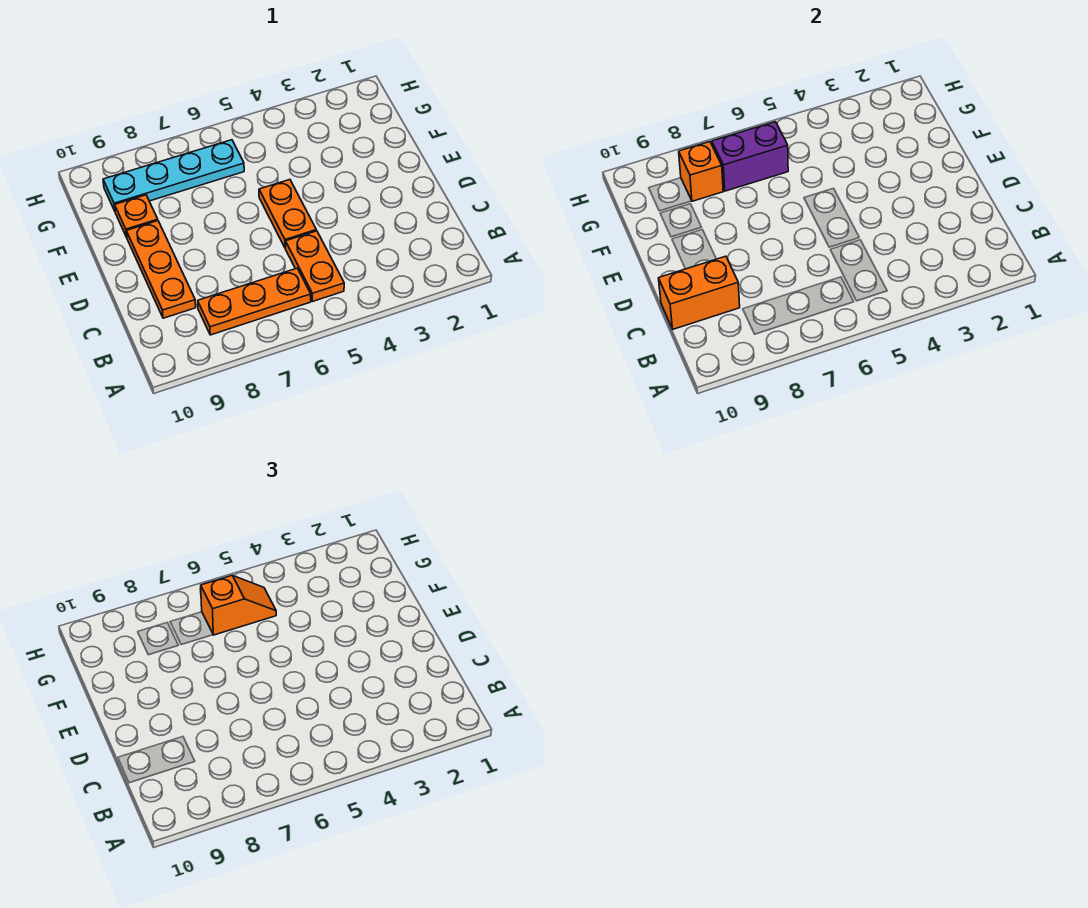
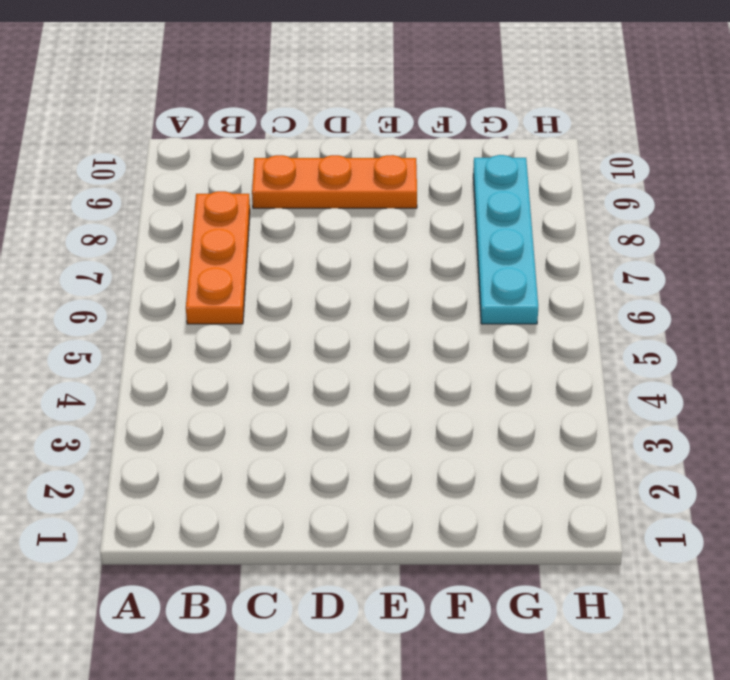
none -> orange plate B5:C5 level 1
none -> orange plate D5:E5 level 1

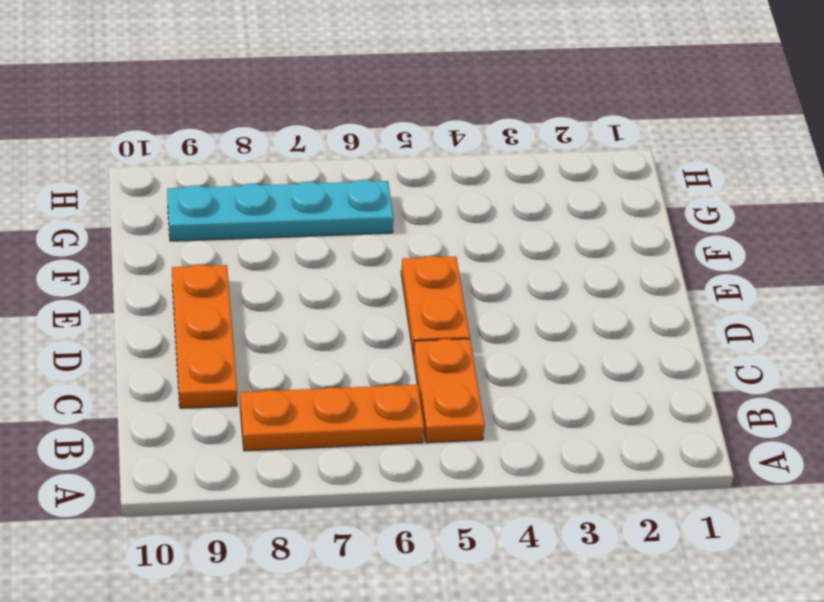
none -> orange plate F9 level 1
none -> orange brick C9:C10 level 2

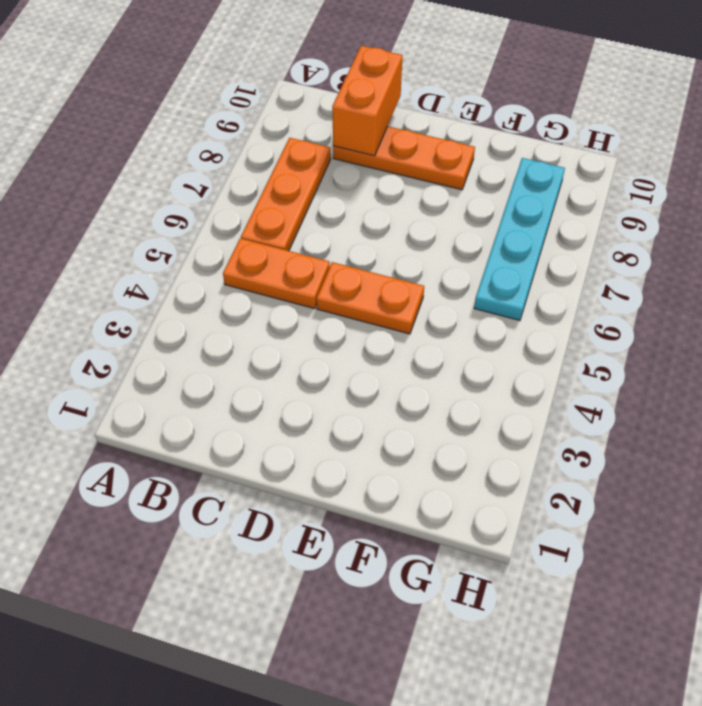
none -> orange plate F9 level 1
none -> purple brick G6:G7 level 2

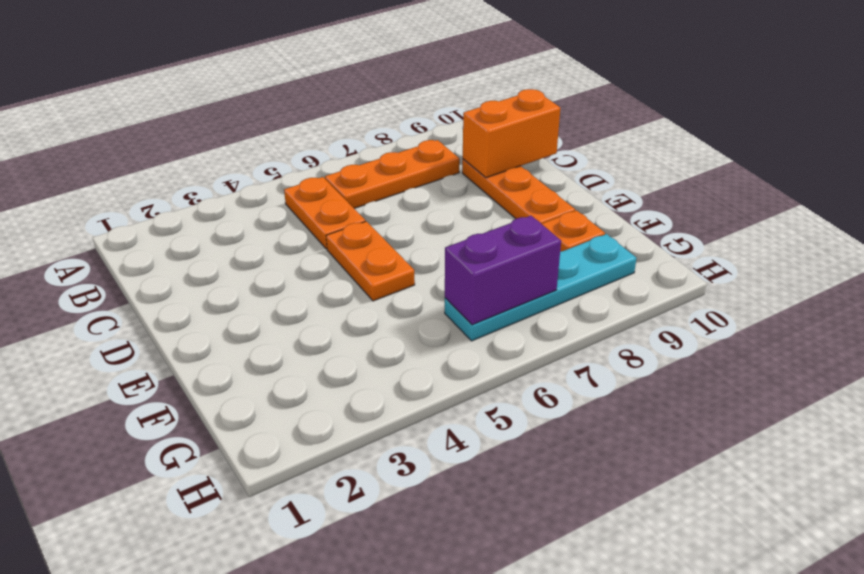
none -> orange brick G8 level 2
none -> orange slope G5:G6 level 3 top 6

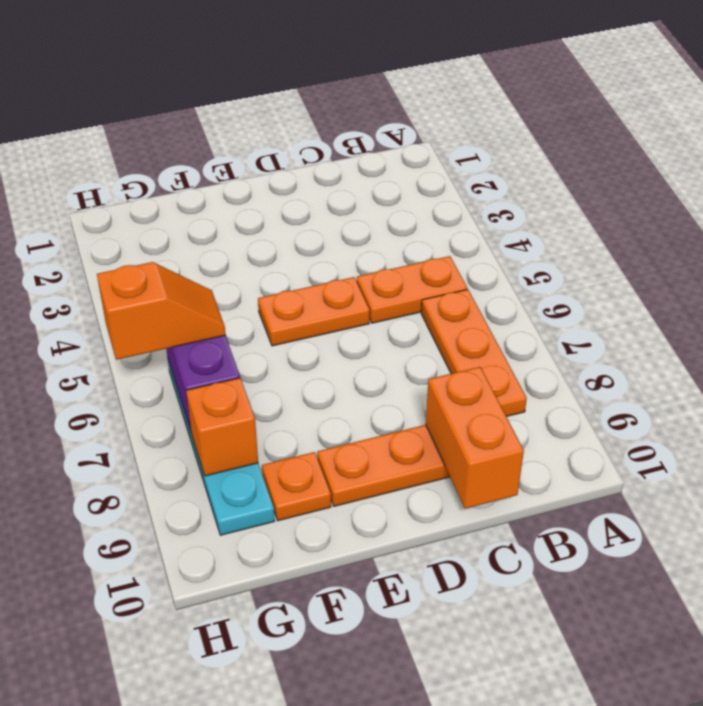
orange slope G6:H6 level 3 top H -> orange slope G5:G6 level 3 top 6

